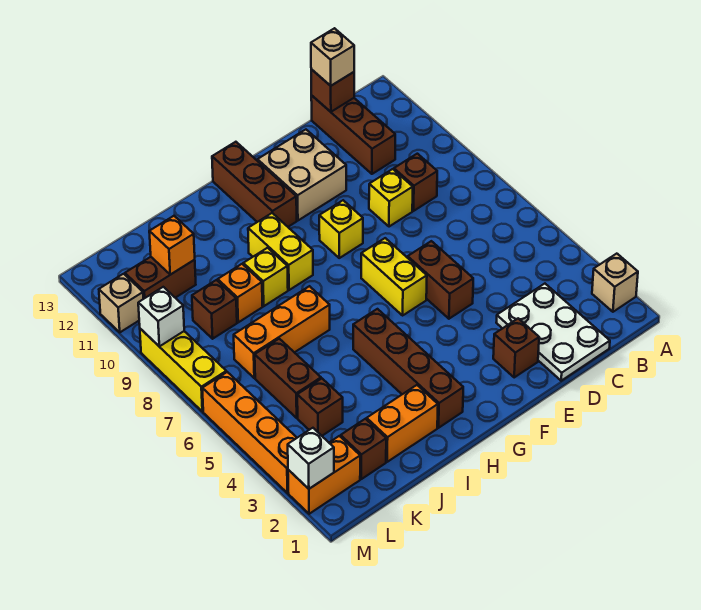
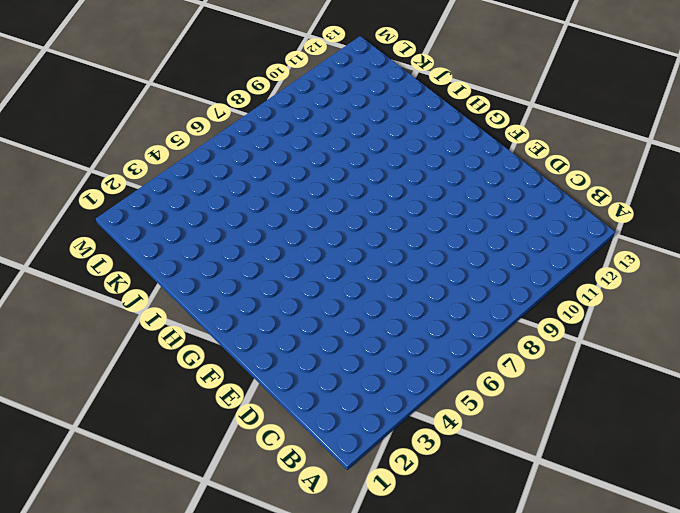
none -> tan brick A2 level 1
none -> white plate C1:D3 level 1
none -> brown brick C9 level 1
none -> brown brick C11:C13 level 1

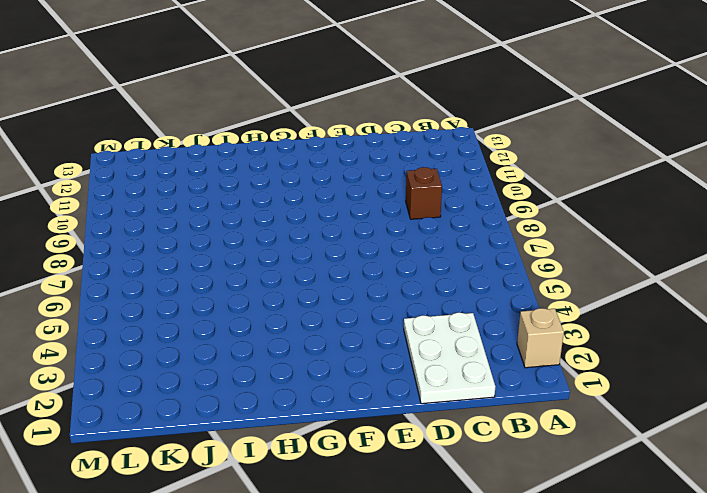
none -> brown brick C11:C13 level 1
none -> yellow brick D9 level 1
none -> brown brick E2 level 1
none -> brown brick E5:E6 level 1

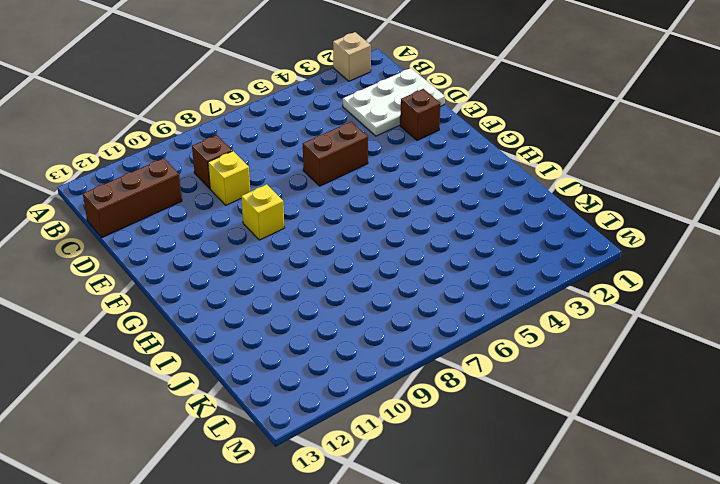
none -> tan brick E11:F12 level 1
none -> yellow brick F6:F7 level 1
none -> brown brick G11:G13 level 1
none -> brown brick H2:H5 level 1

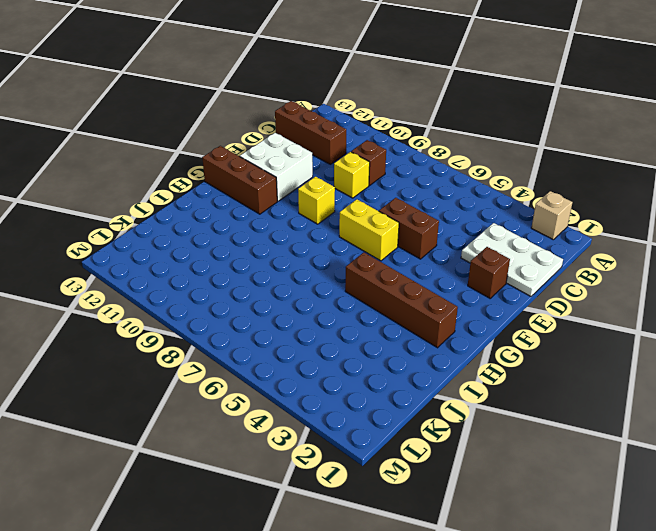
white brick E11:F12 level 1 -> tan brick E11:F12 level 1
none -> yellow brick H9:H10 level 1
none -> orange brick I2:J2 level 1
none -> orange brick I7:K7 level 1
none -> yellow brick I9 level 1

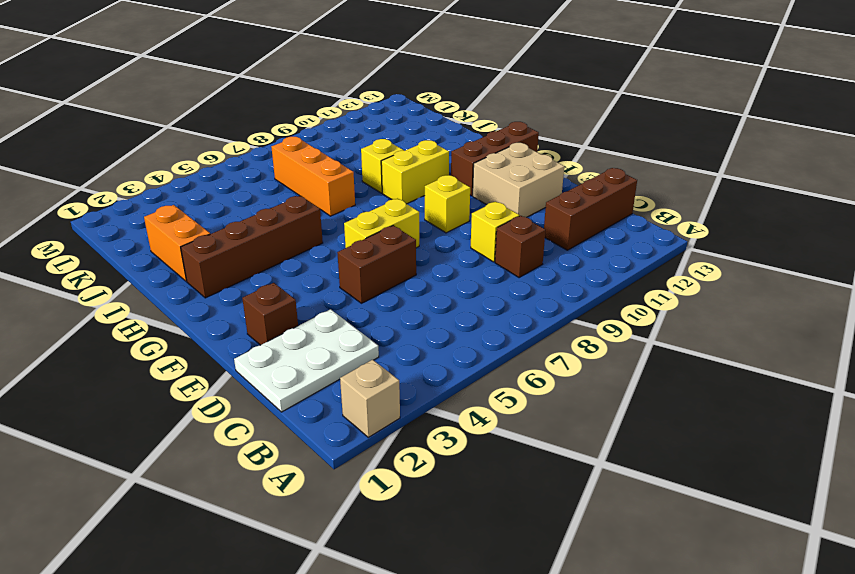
none -> orange brick J9 level 1
none -> brown brick K2 level 1
none -> brown brick K4 level 1
none -> brown brick K5:K6 level 1

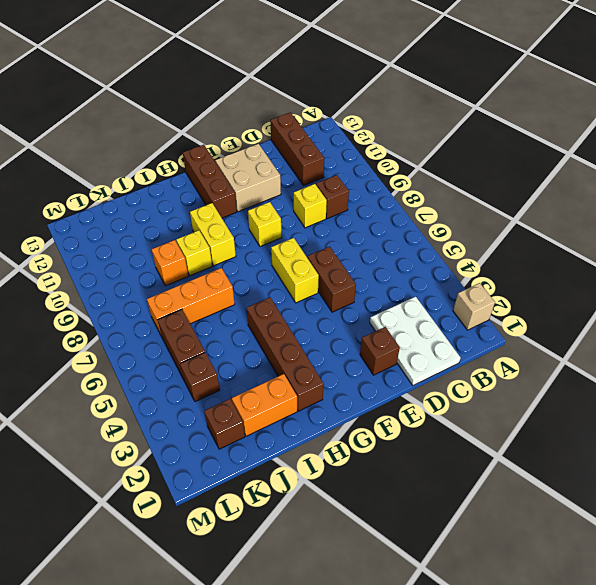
none -> brown brick K9 level 1
none -> brown brick K11:L11 level 1
none -> orange brick L2:M2 level 1
none -> orange brick M3:M6 level 1

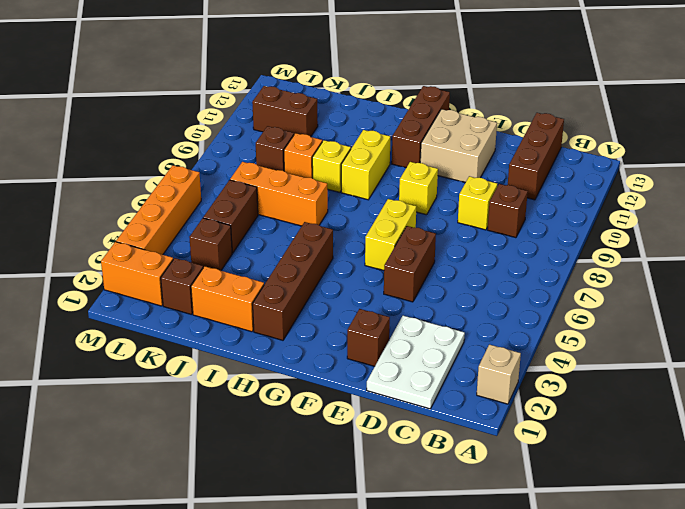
none -> yellow brick M7:M9 level 1
none -> tan brick M11 level 1
none -> brown brick C13 level 2
none -> orange brick K11 level 2

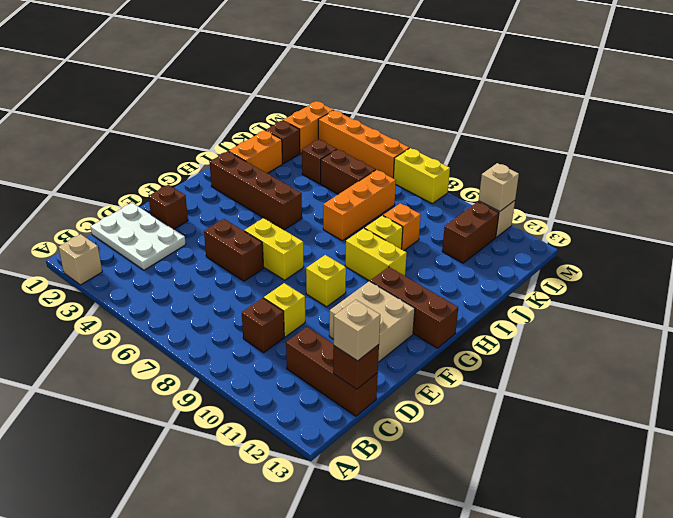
yellow brick M7:M8 level 1 -> yellow brick M7:M9 level 1
tan brick M11 level 2 -> none
none -> brown brick K9 level 1
none -> orange brick K11 level 2
none -> white brick M2 level 2
none -> white brick M9 level 2

